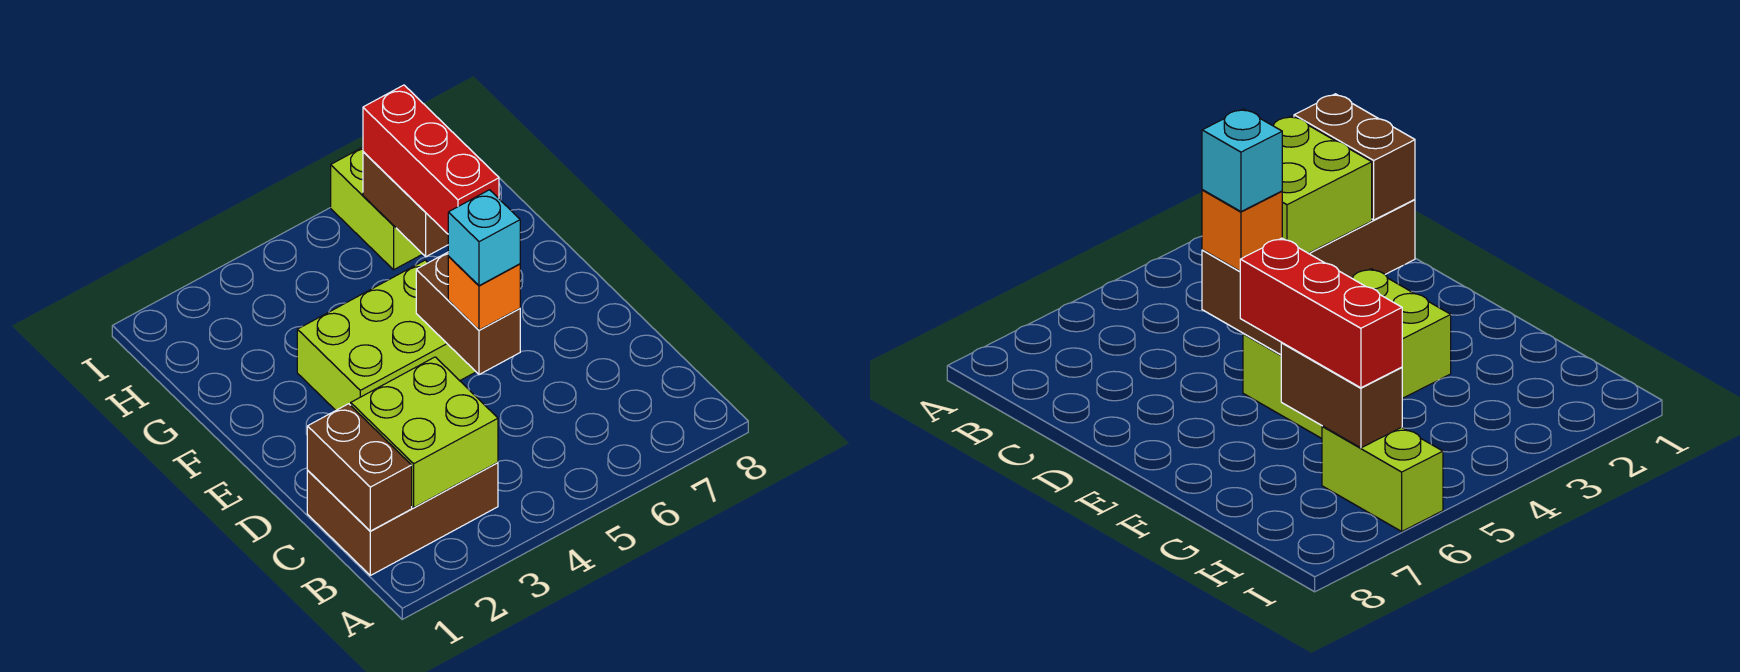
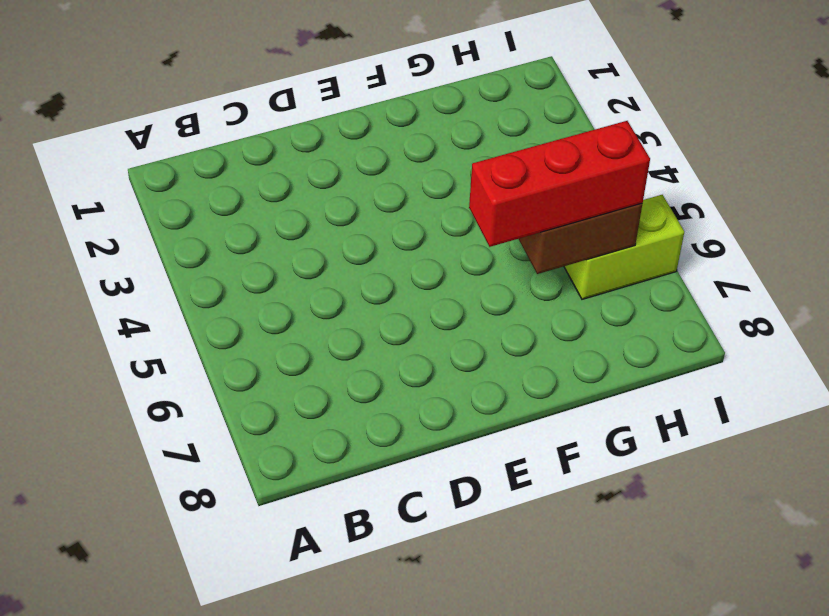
none -> brown brick B1:C3 level 1
none -> lime brick E3:F5 level 1

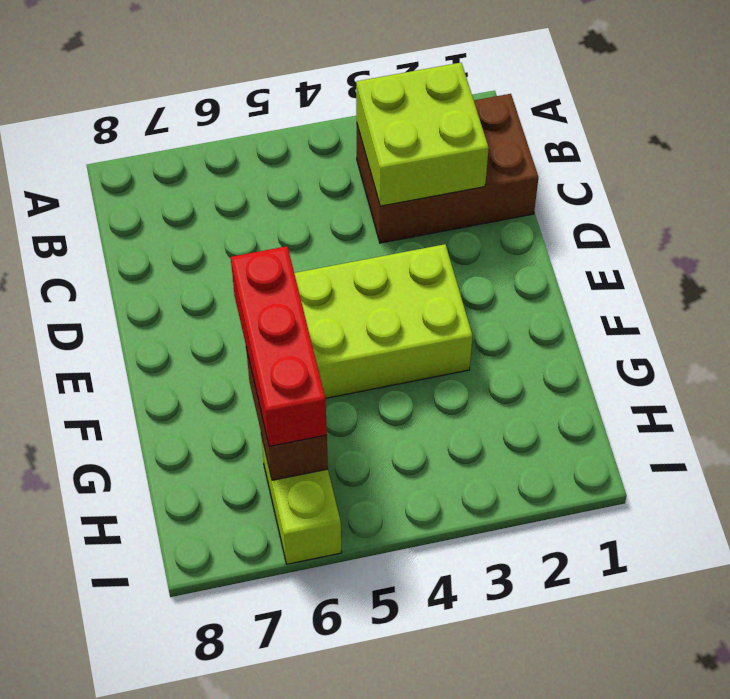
none -> brown brick B1:C1 level 2
none -> brown brick D5:E5 level 2

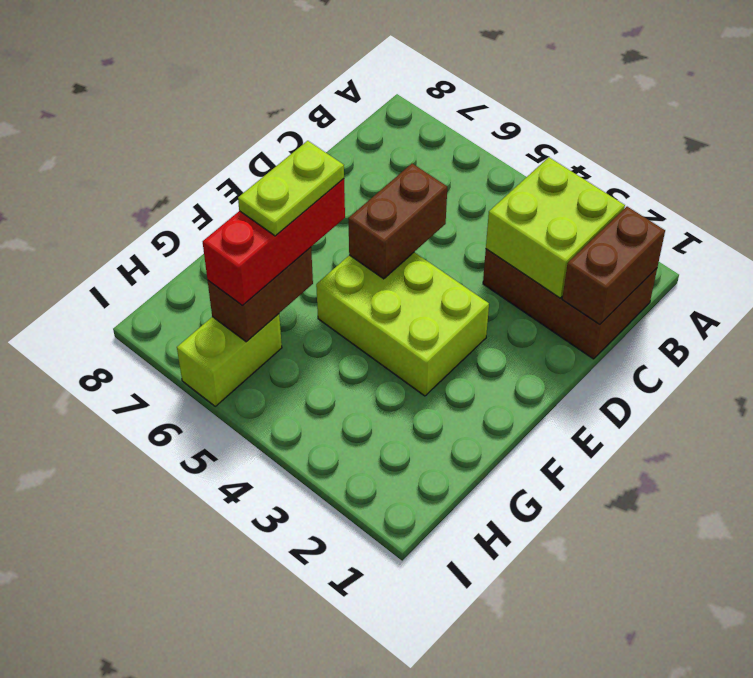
lime plate F6:G6 level 4 -> none
none -> orange brick D5 level 3
none -> cyan brick D5 level 4

